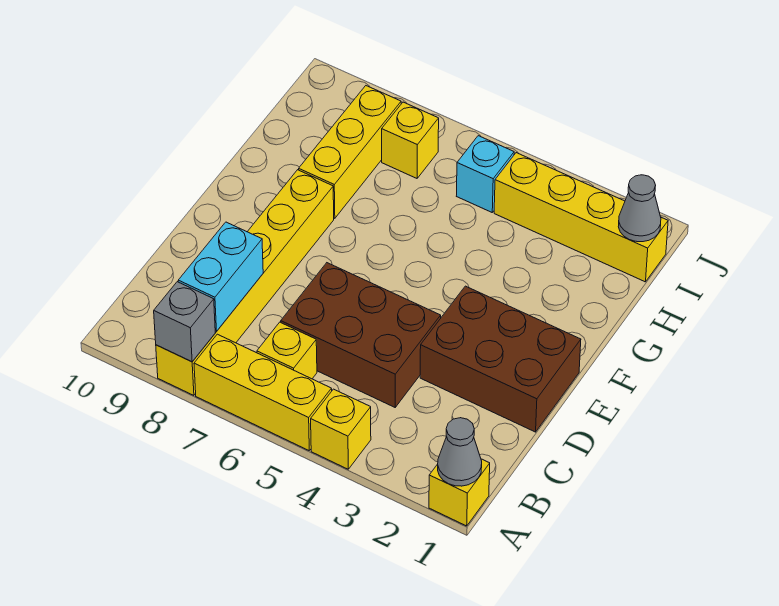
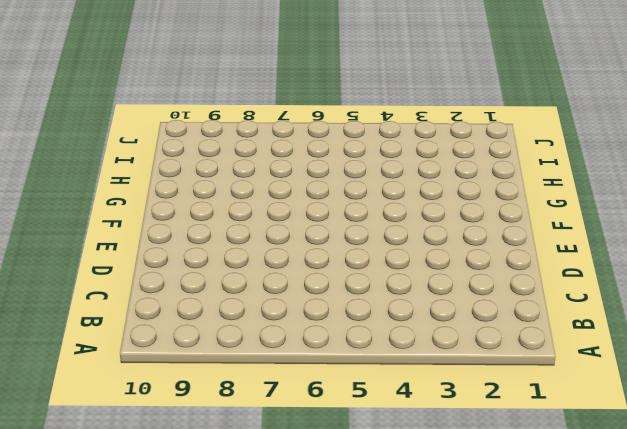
none -> yellow brick A1 level 1
none -> yellow brick A4 level 1
none -> yellow brick A5:A7 level 1

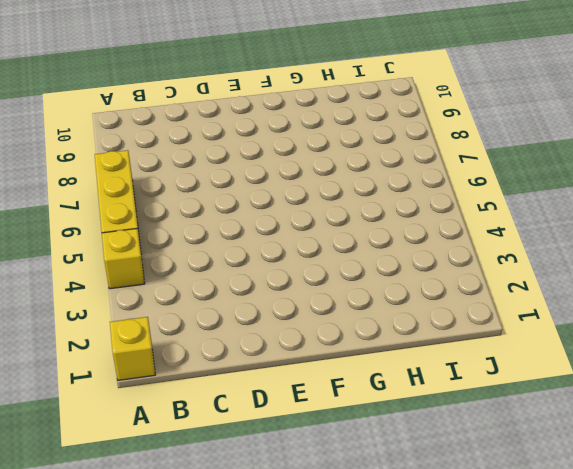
none -> yellow brick A8:F8 level 1
none -> yellow brick B6 level 1
none -> brown brick C4:D6 level 1

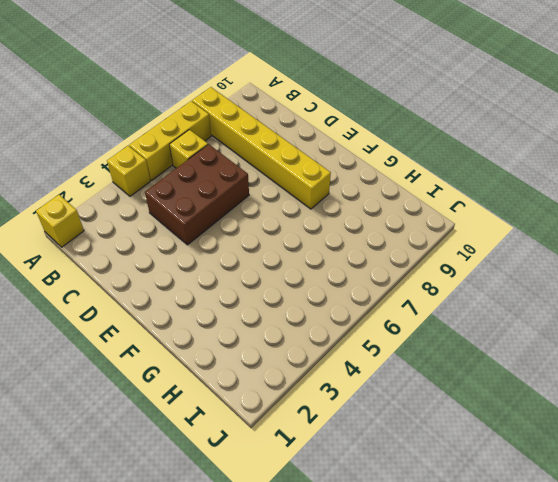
none -> brown brick D1:E3 level 1
none -> yellow brick G8:I8 level 1
none -> yellow brick I1:I4 level 1

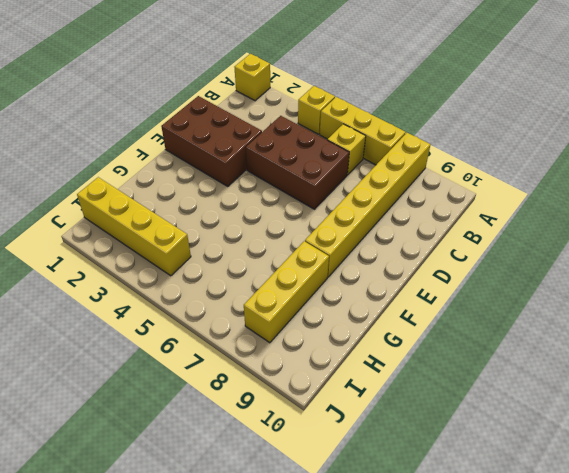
none -> cyan brick I5 level 1
none -> yellow brick I7 level 1
none -> grey cone A1 level 2

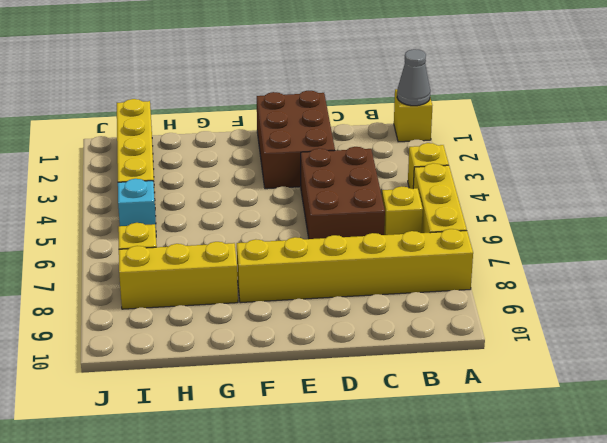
none -> grey brick A8 level 2
none -> cyan brick B8:C8 level 2
none -> grey cone I1 level 2

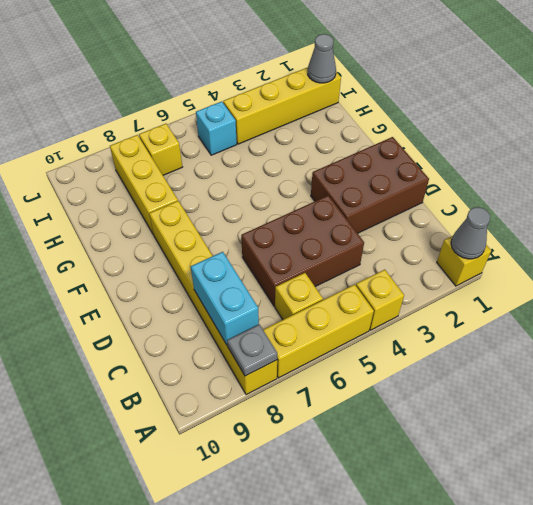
grey plate A8 level 2 -> grey brick A8 level 2

